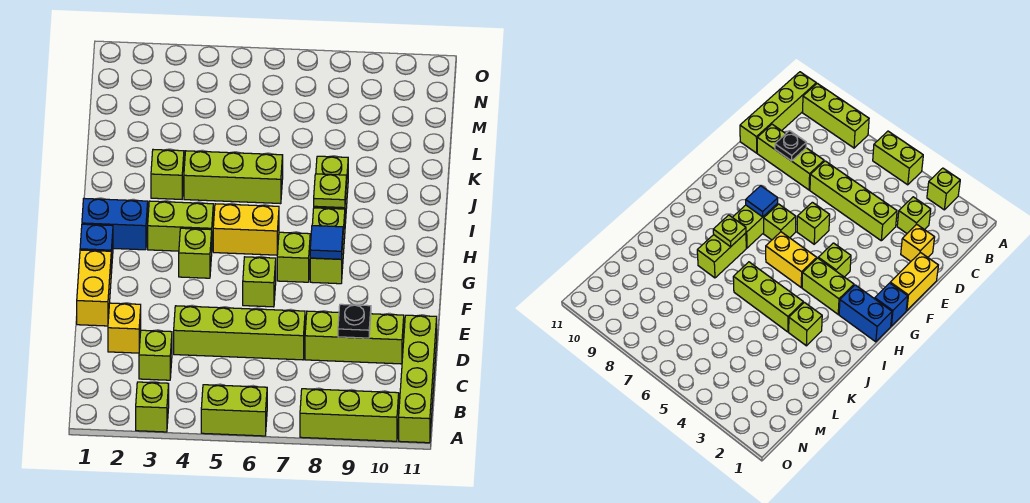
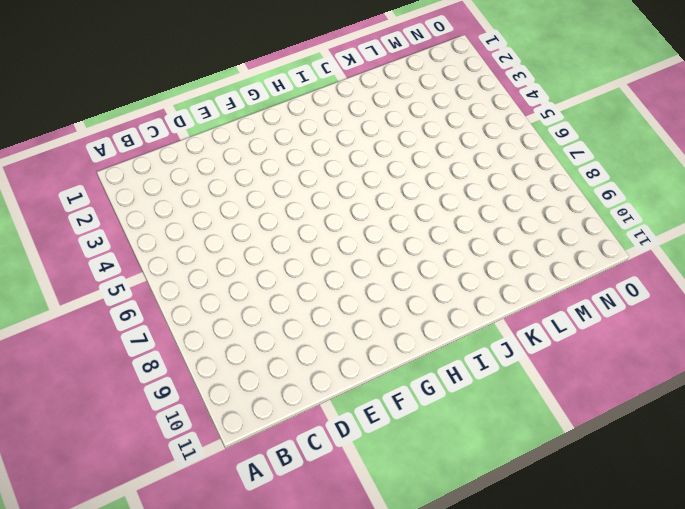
none -> lime brick A3 level 1
none -> lime brick A5:A6 level 1
none -> lime brick A8:A10 level 1

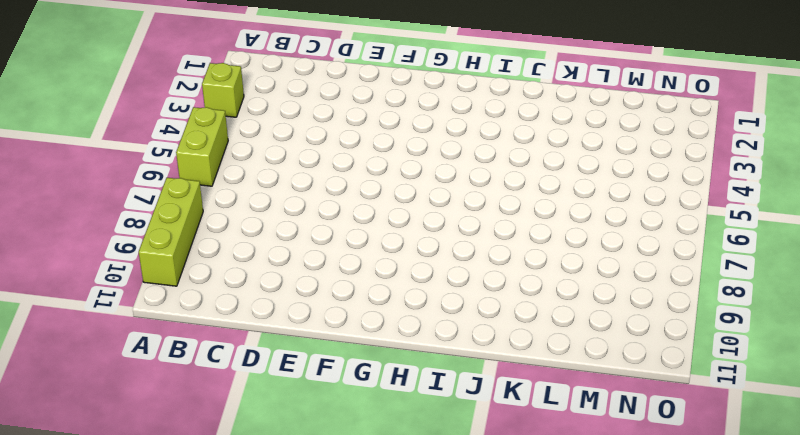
none -> lime brick A11:D11 level 1
none -> lime brick C3 level 1
none -> yellow brick D2 level 1

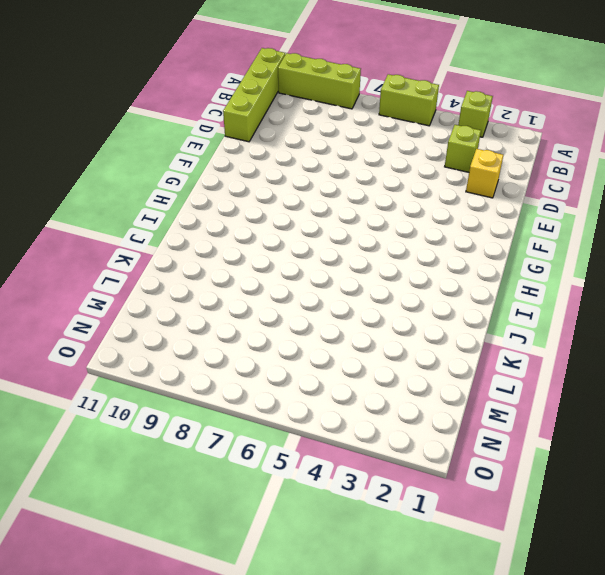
none -> lime brick D4:D7 level 1
none -> lime brick D8:D10 level 1
none -> yellow brick E1:F1 level 1

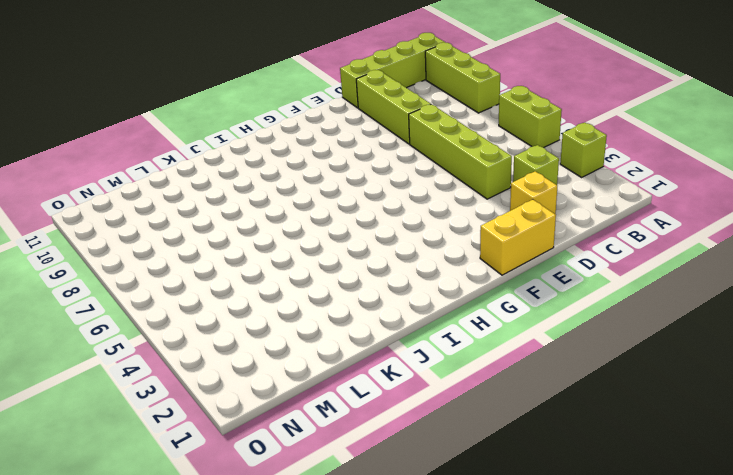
none -> lime brick F6 level 1
none -> blue brick G1 level 1
none -> lime brick G4 level 1

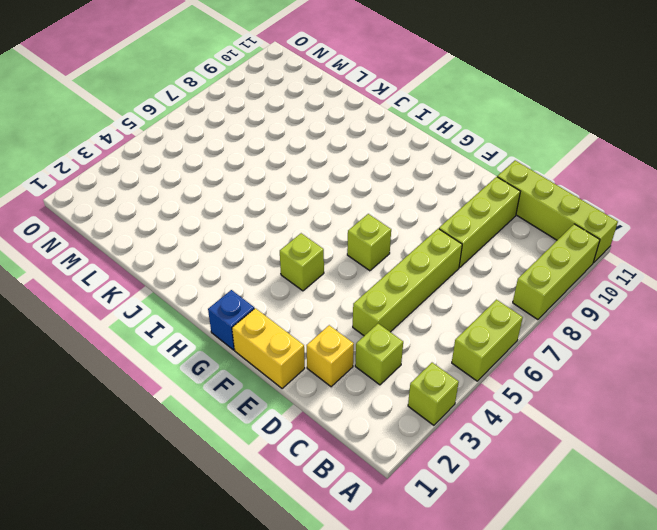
none -> lime brick G7 level 1
none -> lime brick G8:H8 level 1
none -> blue brick H1:H2 level 1

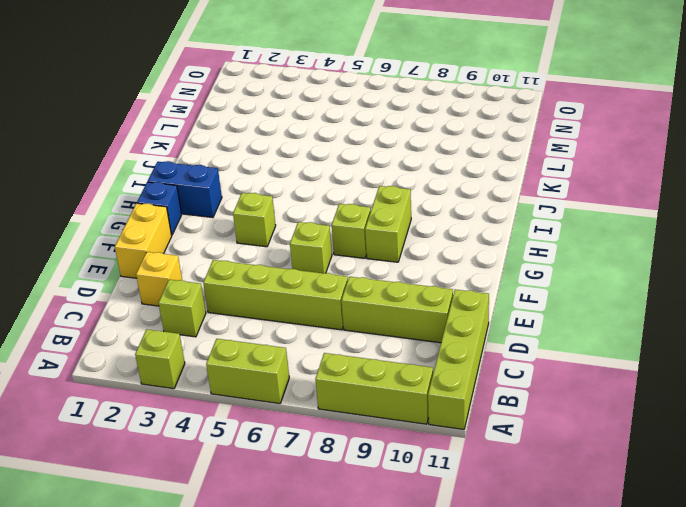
none -> lime brick H3:H4 level 1
none -> yellow brick H5:H6 level 1
none -> lime brick I8:J8 level 1

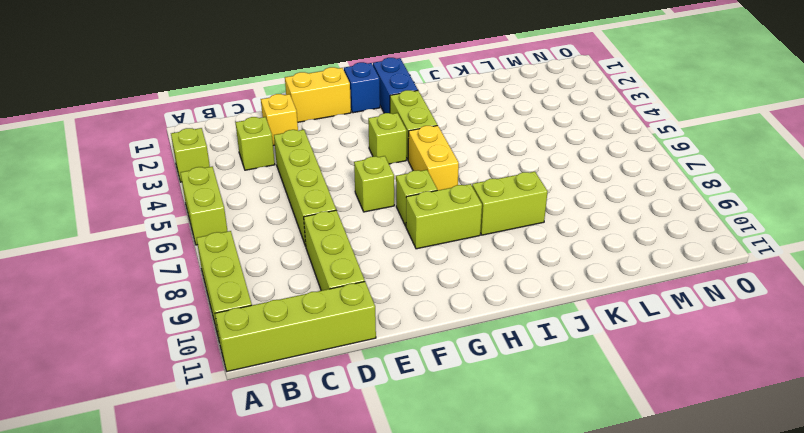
none -> lime brick J3 level 1
none -> lime brick J4:J6 level 1
none -> black plate D9 level 2

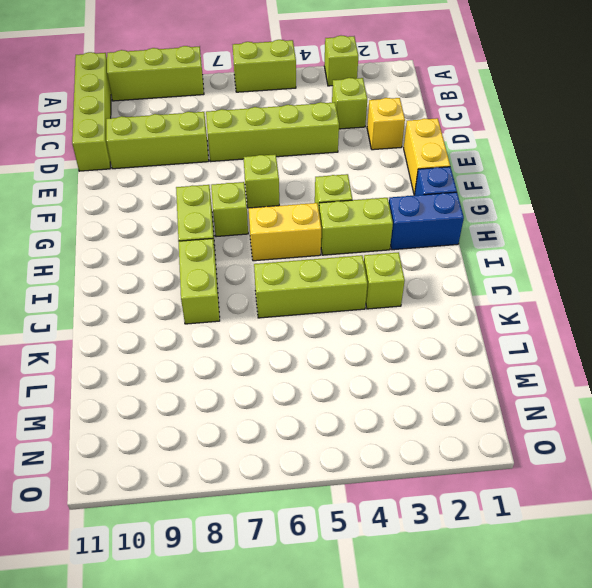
none -> black plate D9 level 2
none -> blue tile G8 level 2
none -> lime plate I8 level 2

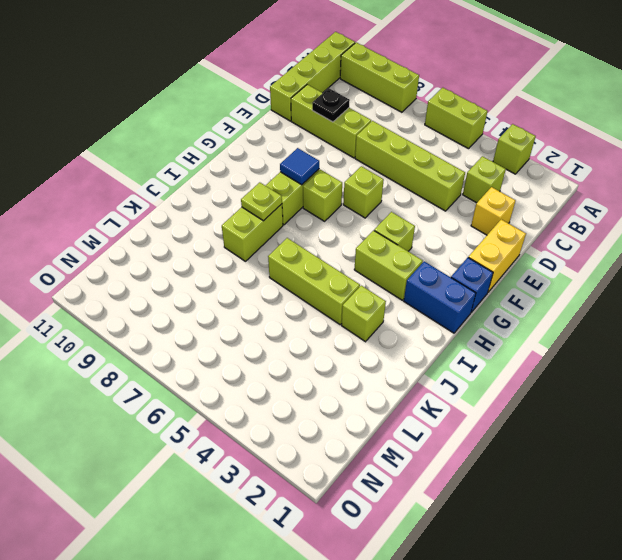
none -> yellow brick H5:H6 level 1

